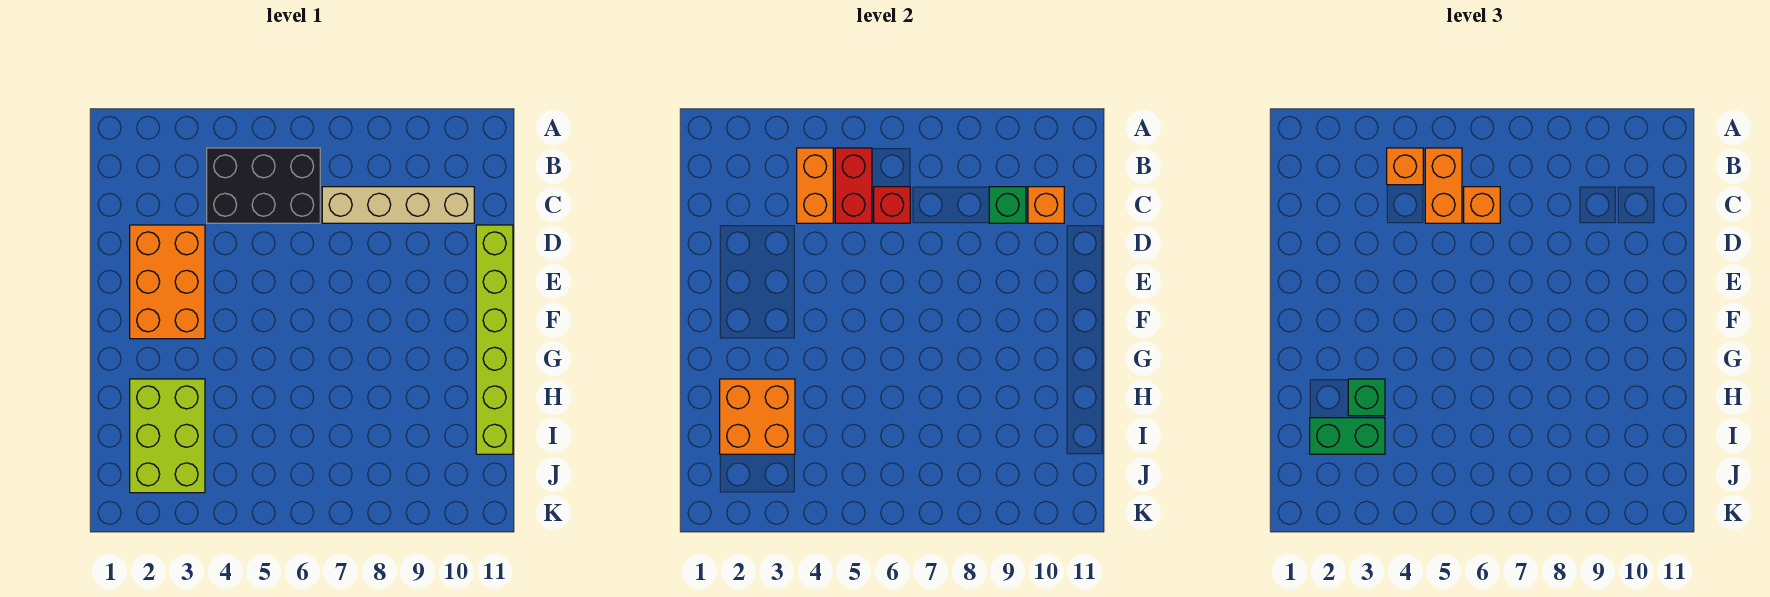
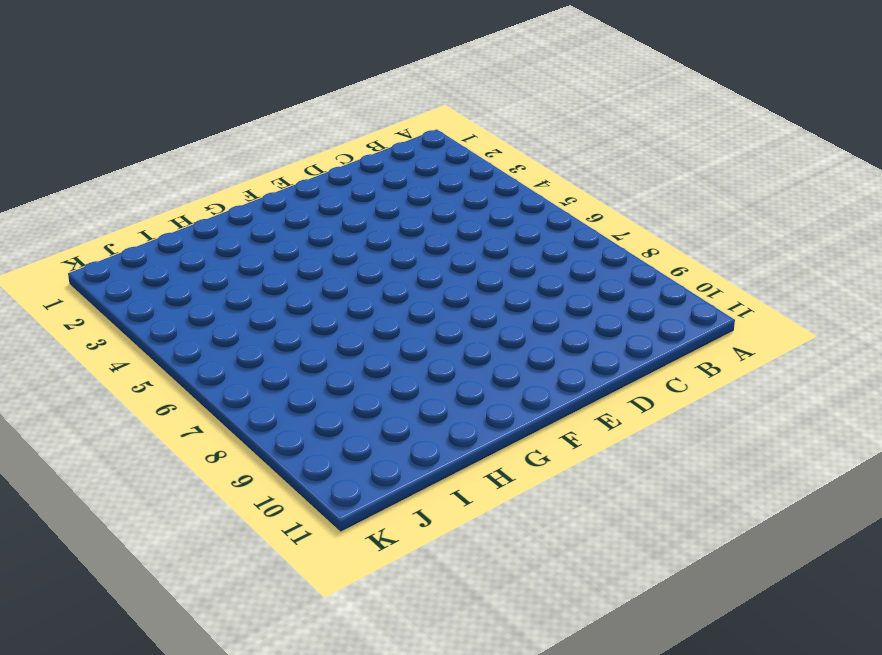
none -> black brick B4:C6 level 1
none -> tan brick C7:C10 level 1
none -> orange brick D2:F3 level 1

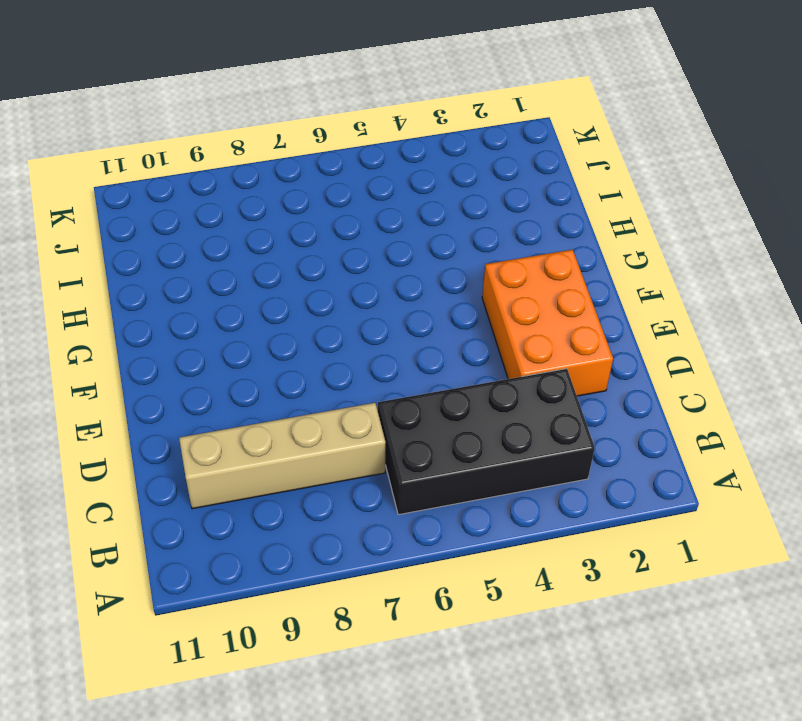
black brick B3:C6 level 1 -> black brick B4:C6 level 1
none -> lime brick D11:I11 level 1
none -> lime brick H2:J3 level 1
none -> orange brick B4:C4 level 2

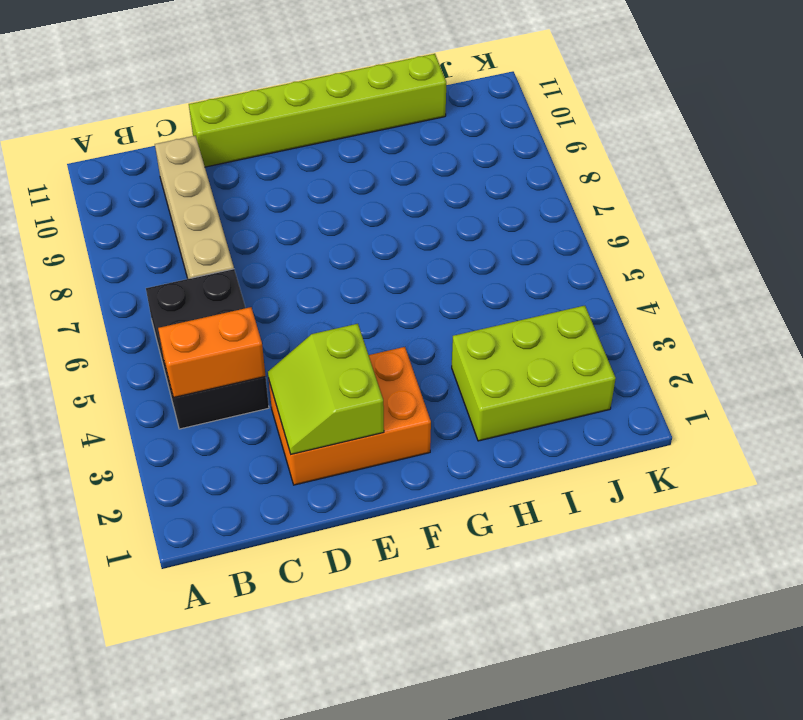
lime slope D2:E3 level 2 top E -> none
none -> red brick B5:C5 level 2
none -> red brick C6 level 2
none -> green brick C9 level 2

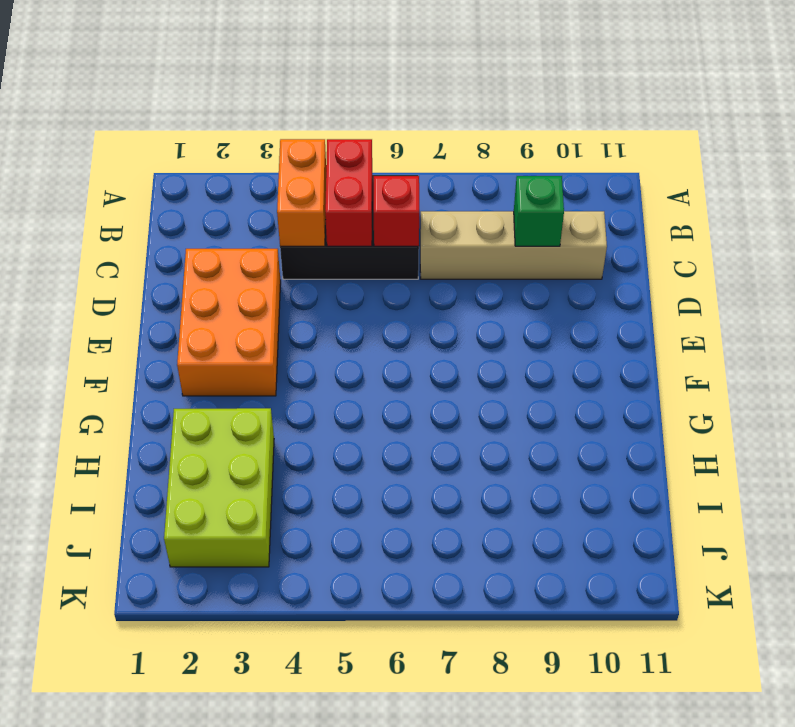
none -> lime brick D11:I11 level 1
none -> orange brick C10 level 2
none -> orange brick H2:I3 level 2

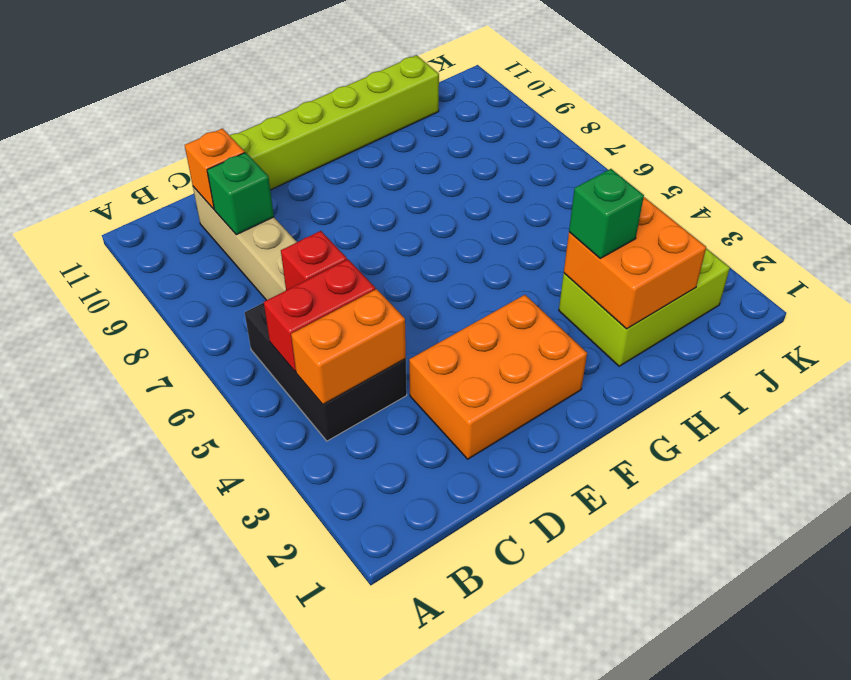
none -> orange brick B4 level 3
none -> orange brick B5:C5 level 3
none -> orange brick C6 level 3

